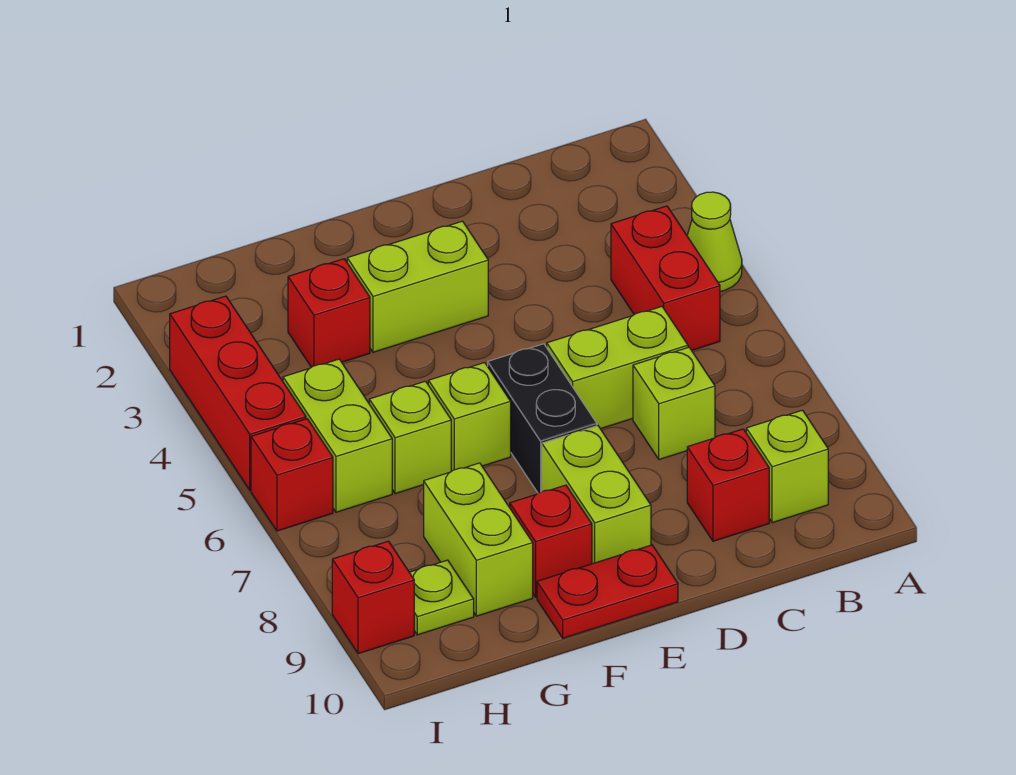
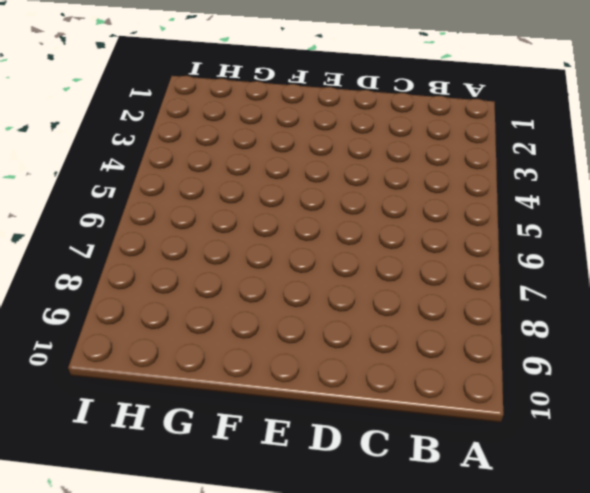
none -> lime cone A4 level 1
none -> red brick B4:B5 level 1
none -> lime brick B9 level 1

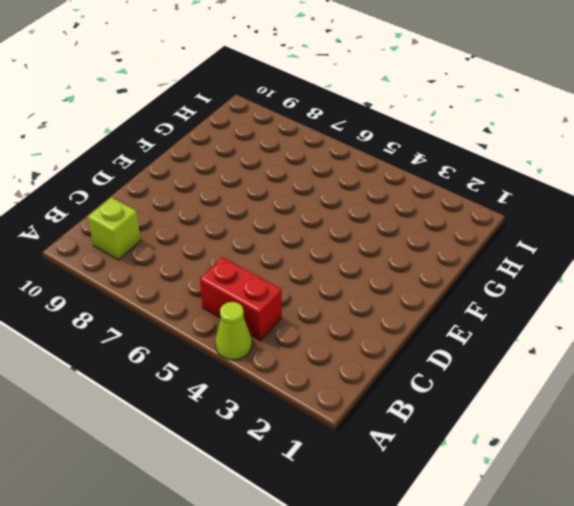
none -> lime brick C6:D6 level 1
none -> lime brick C7 level 1
none -> red brick C9 level 1

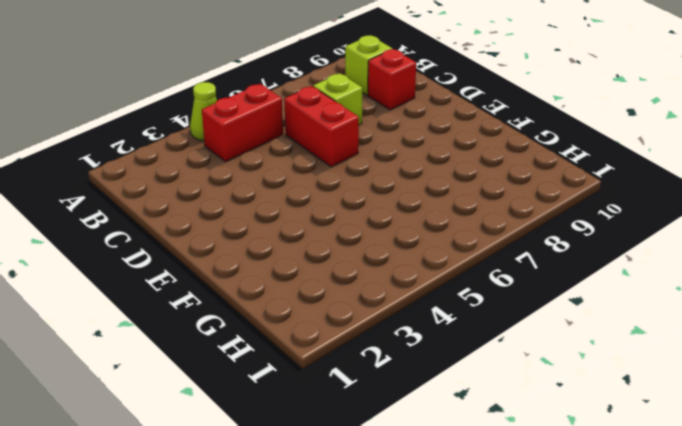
red brick C6:D6 level 1 -> lime brick C6:D6 level 1
none -> lime brick E3:F3 level 1
none -> black brick E6:E7 level 1
none -> lime brick E8:E9 level 1

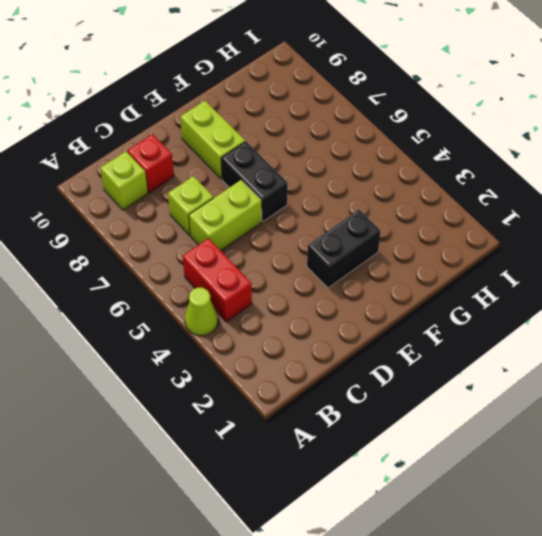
black brick E3:F3 level 1 -> lime brick E3:F3 level 1
none -> red plate E10:F10 level 1
none -> lime brick F6 level 1
none -> red brick F9 level 1

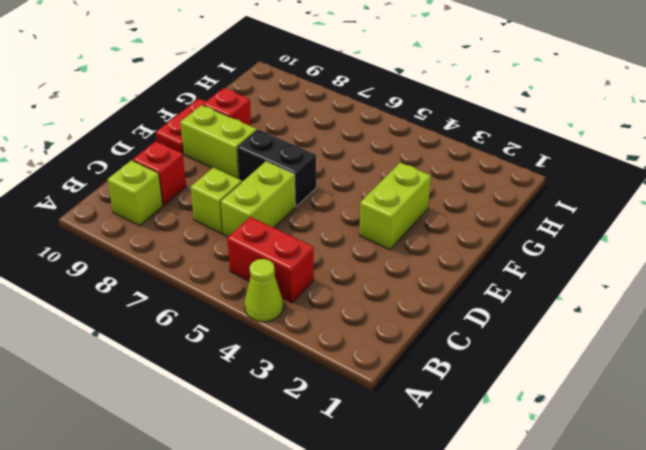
none -> lime brick F6 level 1
none -> red brick G3 level 1
none -> lime brick G6 level 1

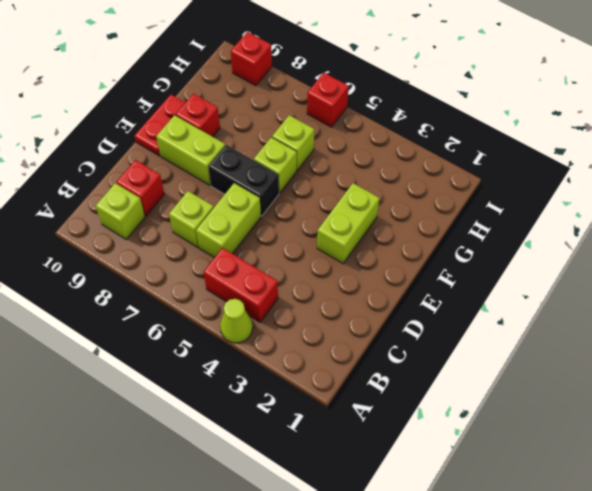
none -> red brick G3 level 1
none -> lime brick G8:G9 level 1
none -> lime brick H5:H6 level 1

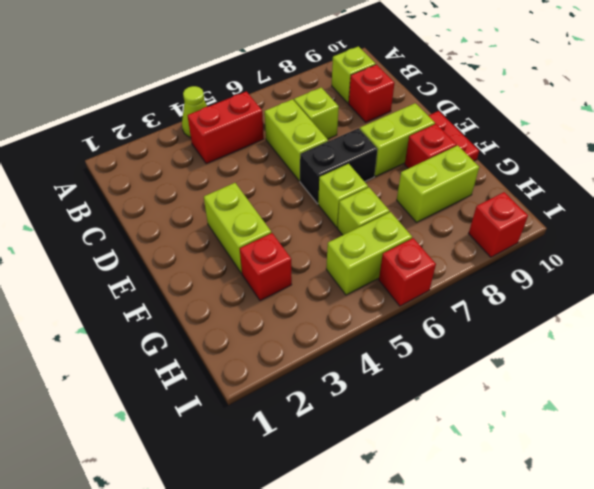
none -> lime plate H9 level 1
none -> red brick I3:I5 level 1

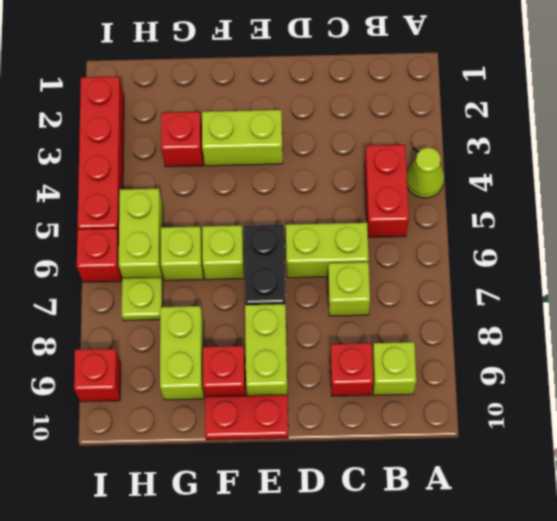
lime plate H7 level 1 -> lime plate H9 level 1
red brick I2:I5 level 1 -> red brick I3:I5 level 1

